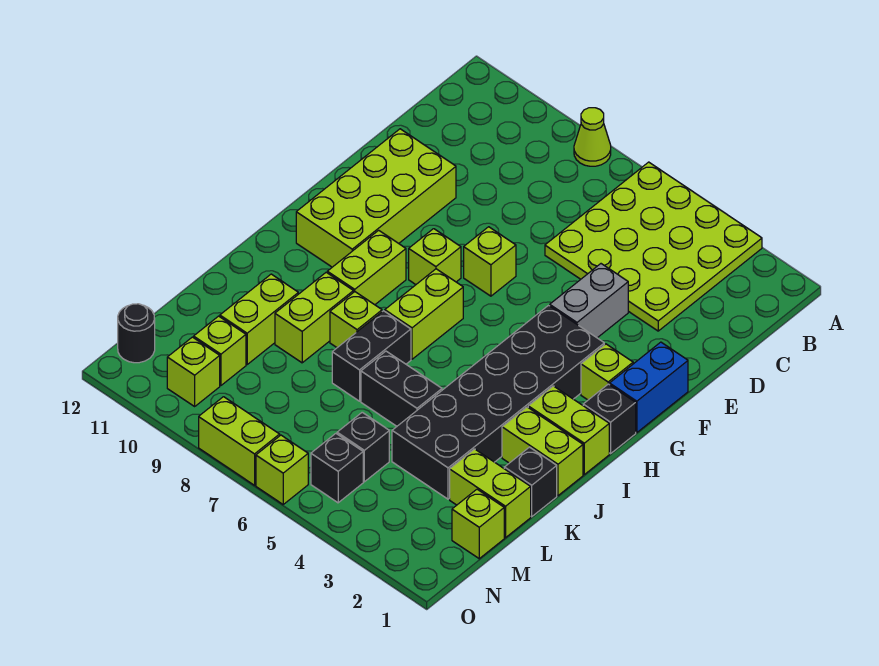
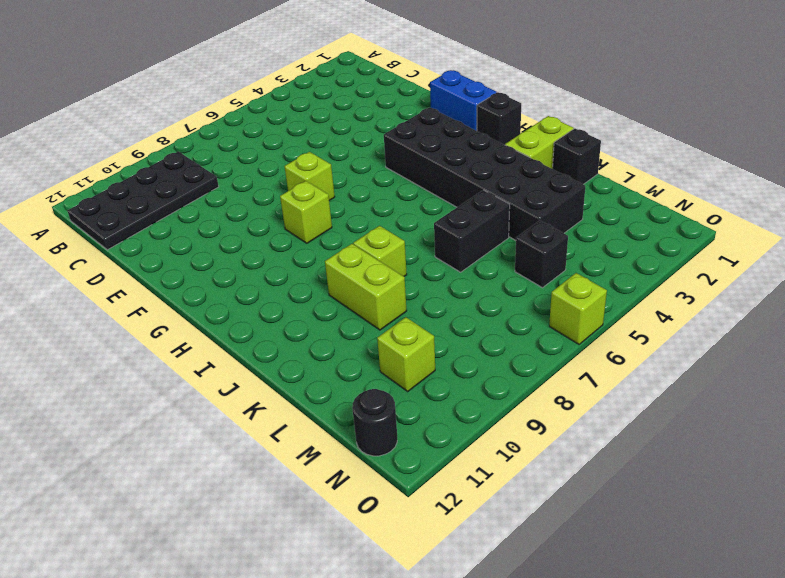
black plate B9:C12 level 1 -> none
none -> lime plate A3:D6 level 1
none -> lime cone A8 level 1
none -> grey brick E4:F4 level 1

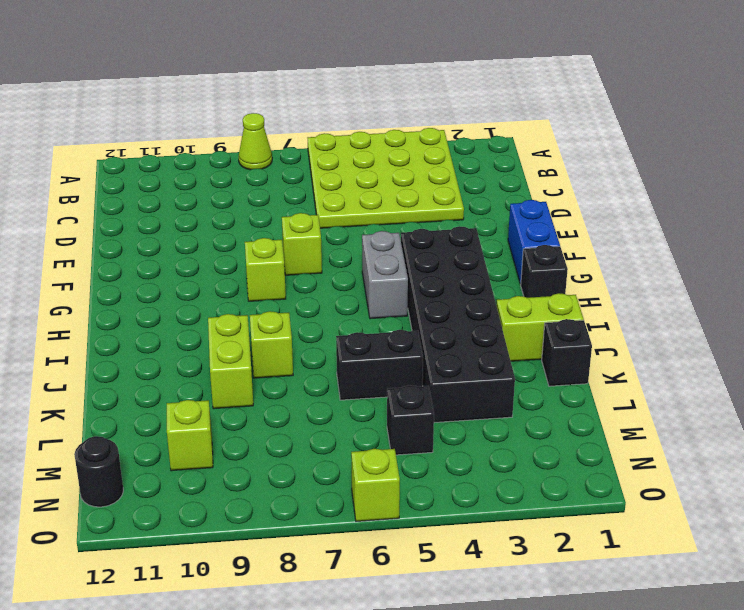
grey brick G5:H5 level 1 -> grey brick E4:F4 level 1
none -> lime brick E10:H11 level 1
none -> lime brick G2 level 1
none -> lime brick H7:I7 level 1

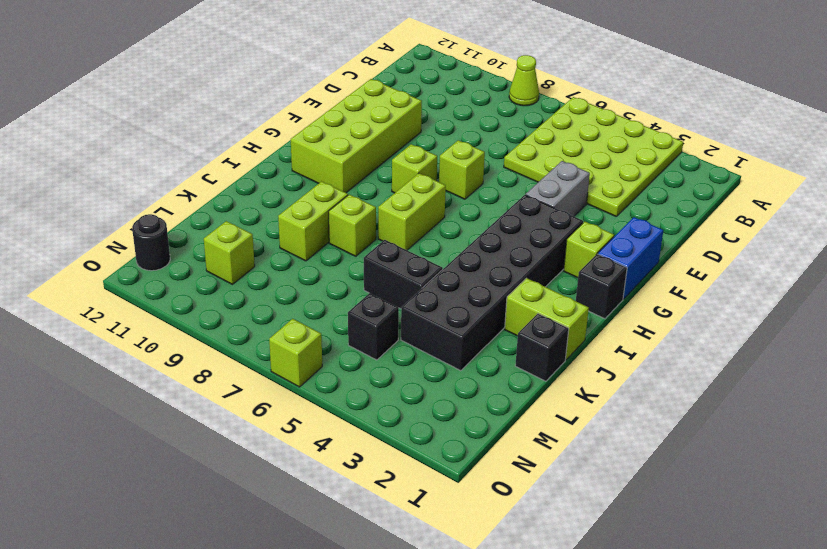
none -> lime brick H9:I9 level 1
none -> lime brick I1:I2 level 1
none -> black brick J7:K7 level 1

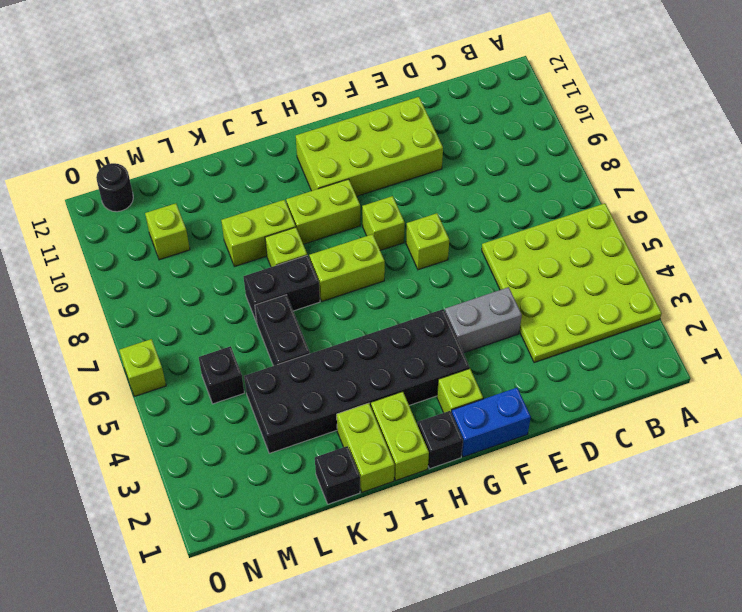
none -> lime cone A8 level 1
none -> lime brick K10:L10 level 1
none -> lime brick L1:L2 level 1

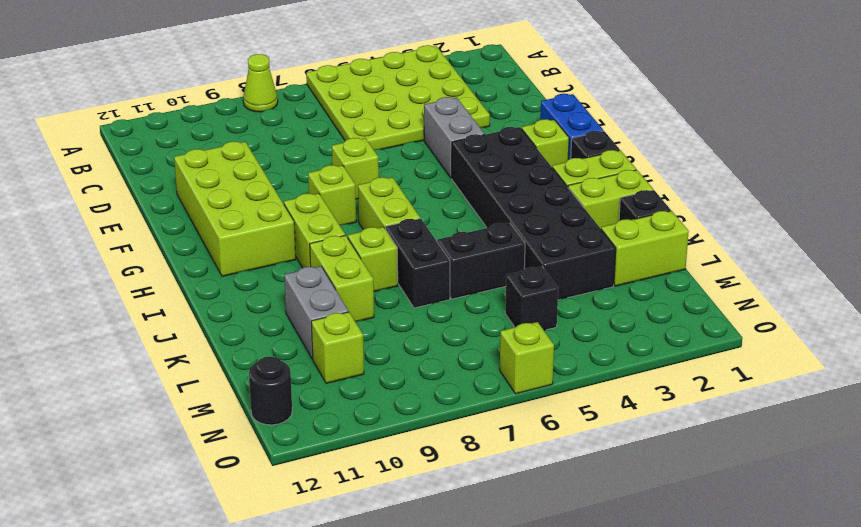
grey brick K10:L10 level 1 -> lime brick K10:L10 level 1
none -> lime brick M1 level 1
none -> black brick N5 level 1
none -> lime brick N10 level 1

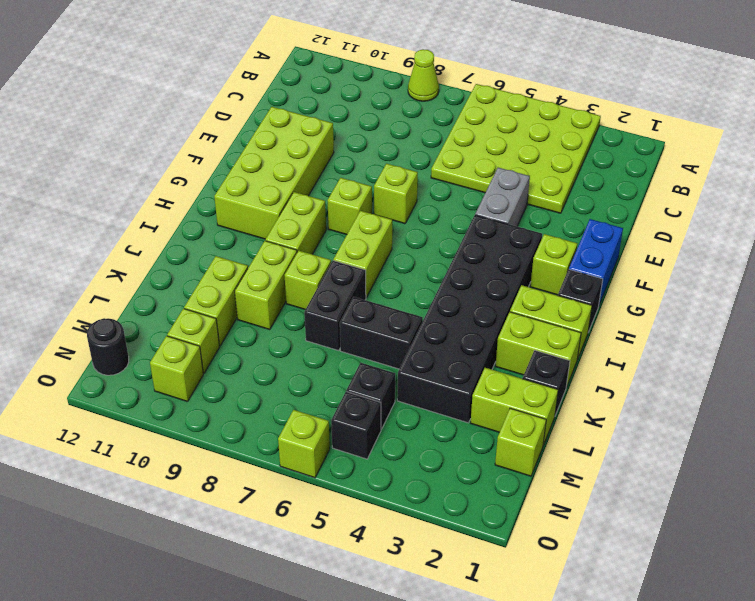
none -> lime brick O7:O8 level 1

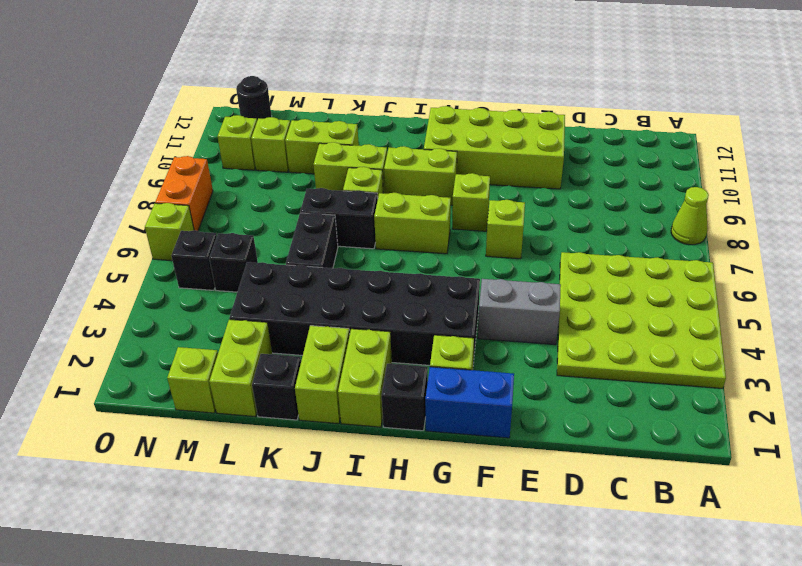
orange brick O7:O8 level 1 -> lime brick O7:O8 level 1

